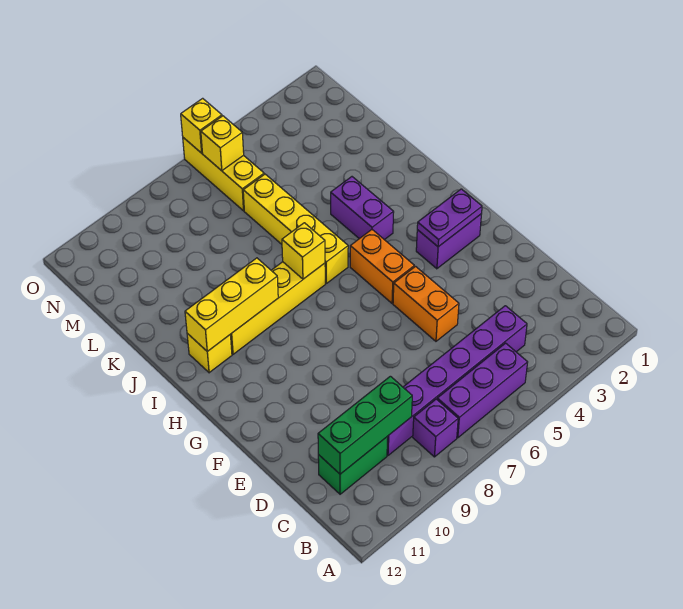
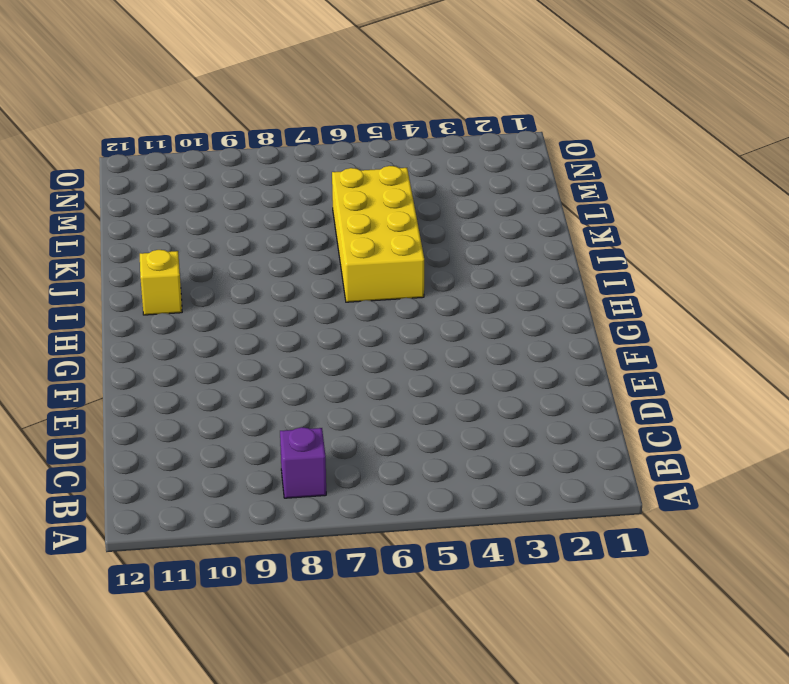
yellow brick I5:L6 level 1 -> yellow brick I6:L6 level 1
none -> purple brick B5:B7 level 1
none -> purple brick C4:C9 level 1
none -> green brick C10:C11 level 1

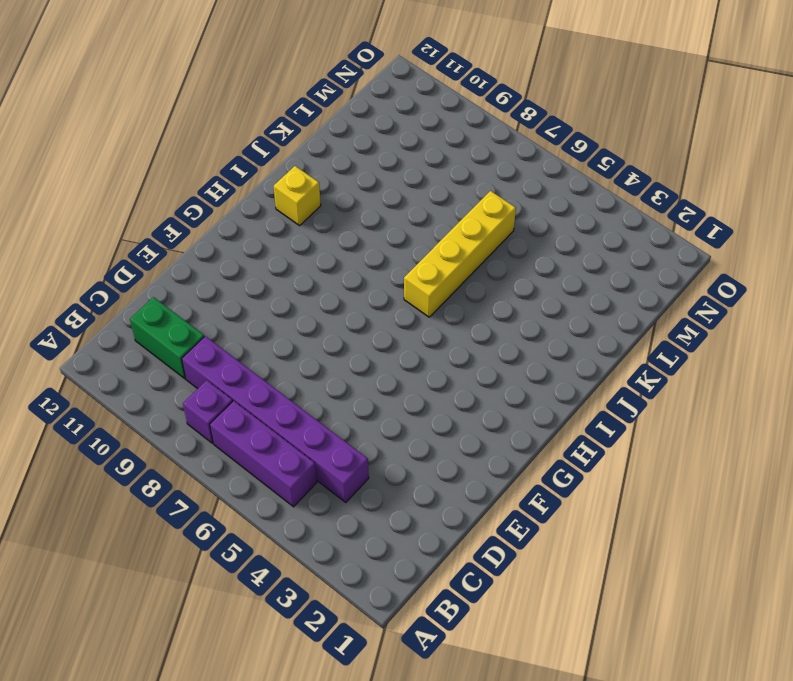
none -> orange brick E5:F5 level 1
none -> purple brick G2:G3 level 1
none -> orange brick G5:H5 level 1

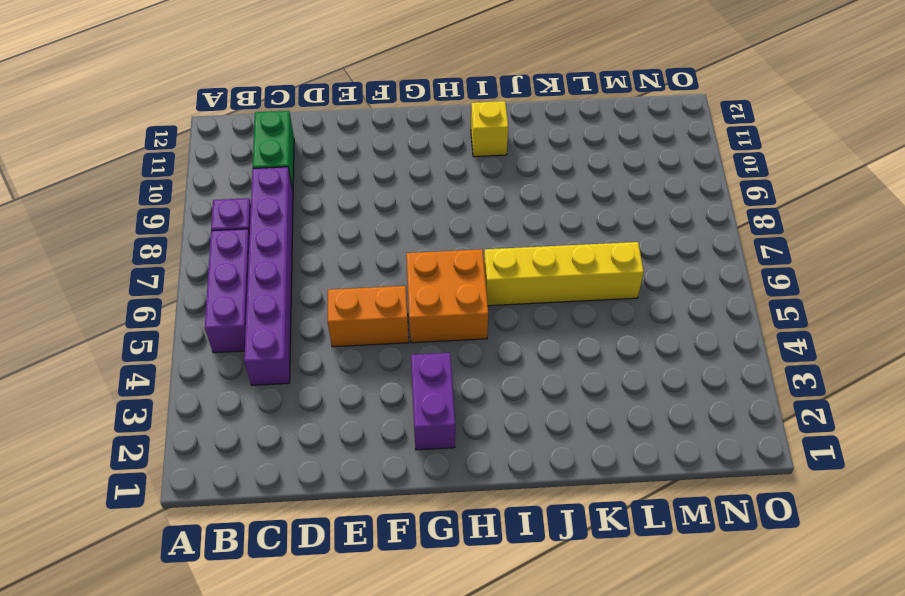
orange brick G5:H6 level 1 -> orange brick G5:H5 level 1
none -> purple brick I4:J4 level 1
none -> yellow brick I7:I10 level 1
none -> yellow brick M6:O6 level 1

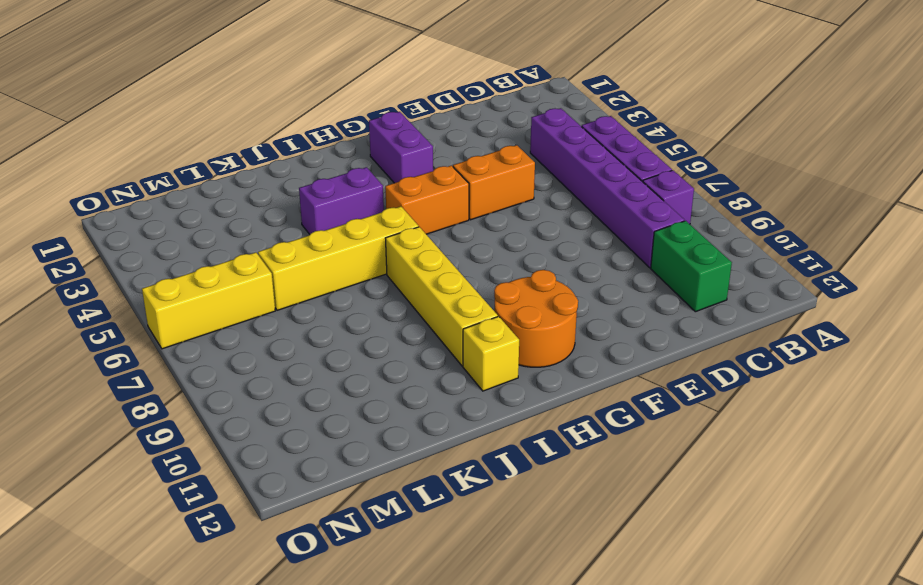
orange round brick G10:H11 level 1 -> none
none -> green brick C9:C11 level 2
none -> purple plate G2:G3 level 2
none -> yellow brick I7 level 2

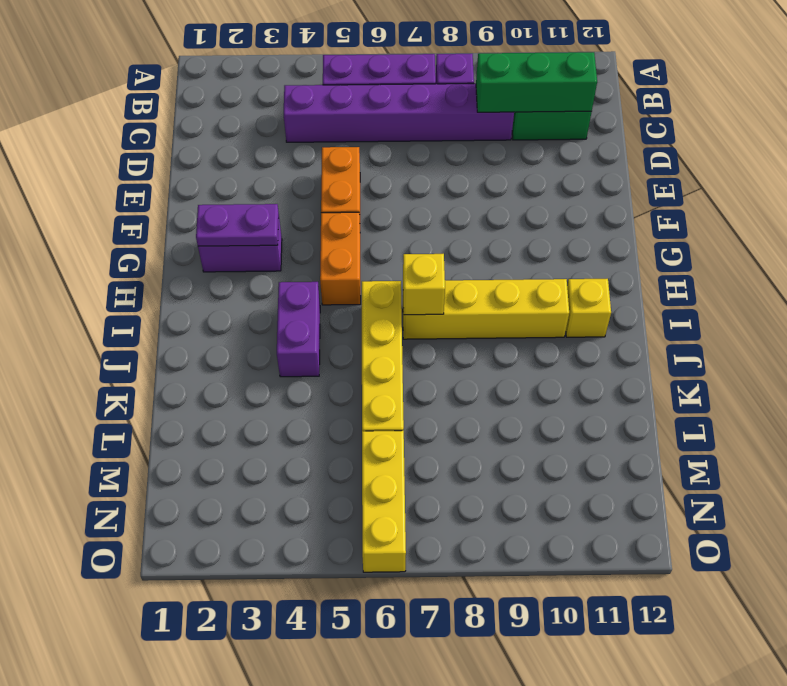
none -> yellow brick I9:I11 level 2
none -> yellow brick N6 level 2
none -> yellow brick O6 level 2

